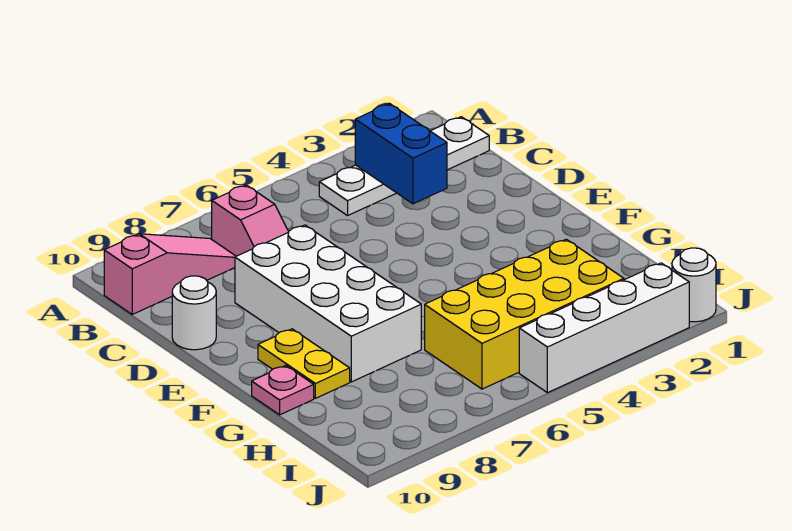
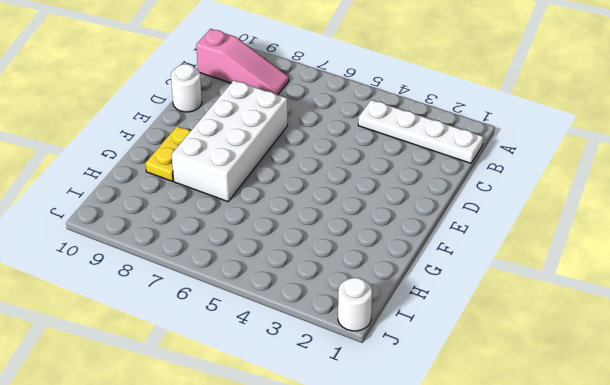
none -> pink slope B7:C7 level 1 top B
none -> pink plate G10 level 1

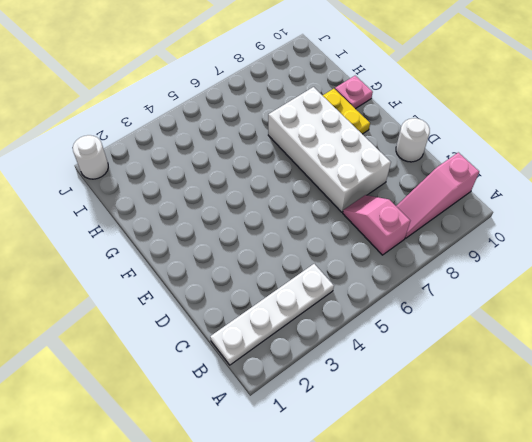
none -> yellow brick H3:I6 level 1
none -> white brick J2:J5 level 1

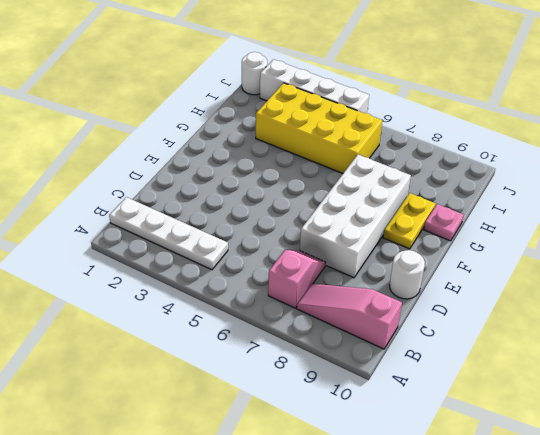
none -> blue brick B3:C3 level 2

